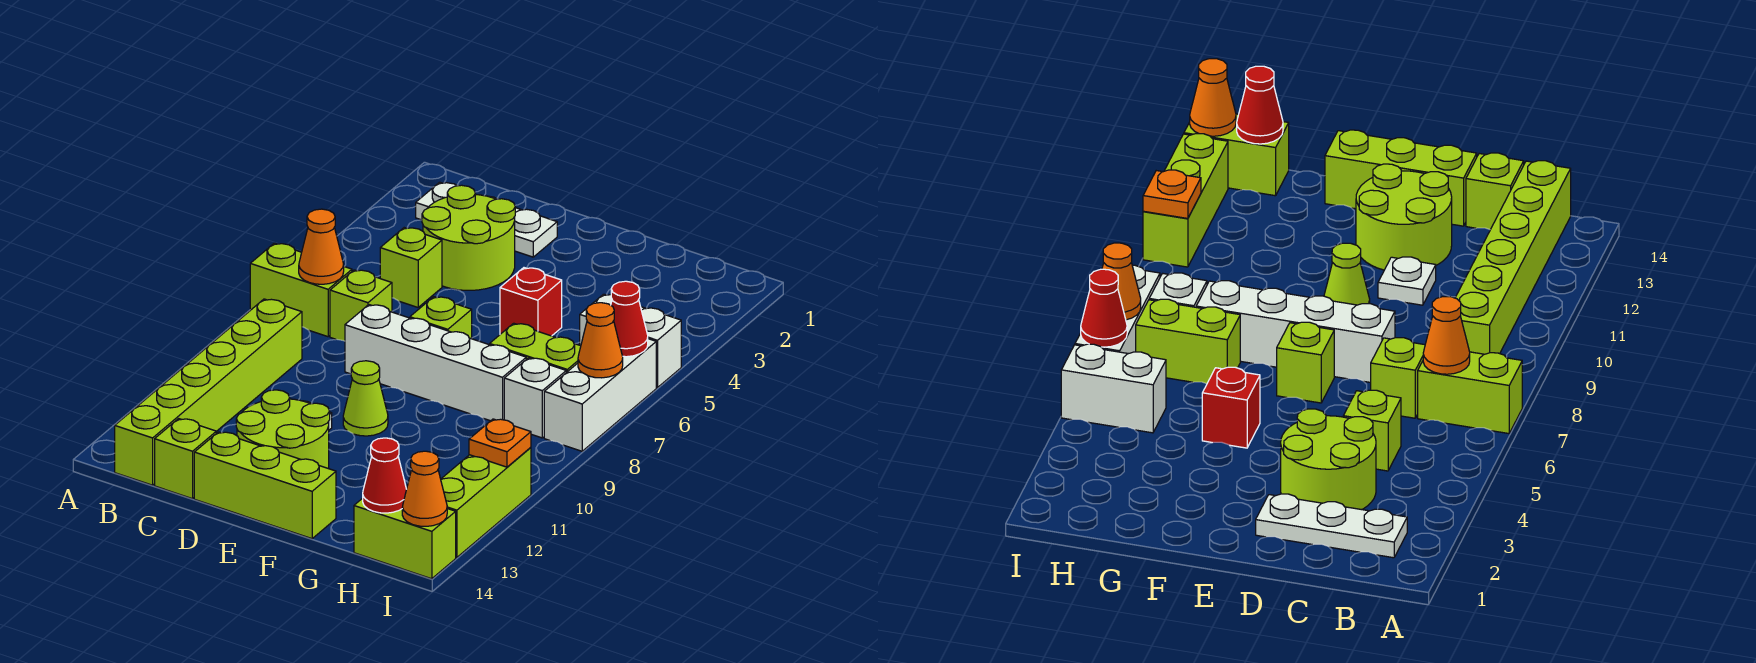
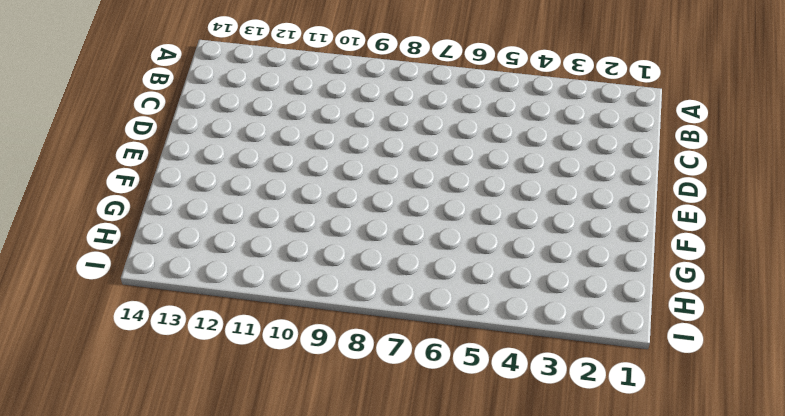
none -> lime brick A7:B7 level 1
none -> white plate B2:D2 level 1
none -> lime brick B9:B14 level 1

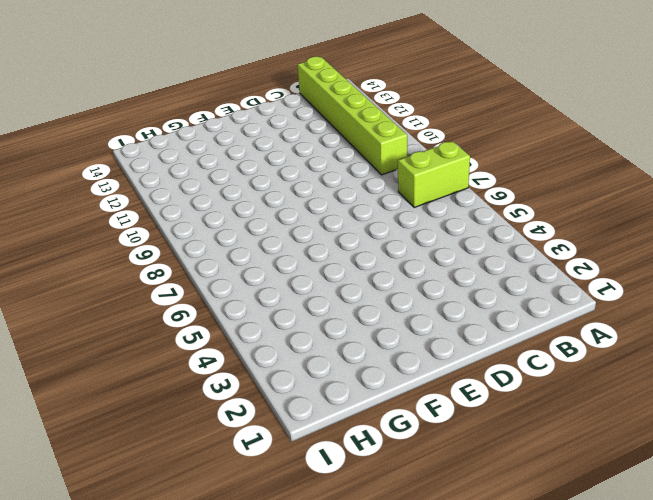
none -> white plate B2:D2 level 1
none -> lime round brick C3:D4 level 1
none -> lime brick C5 level 1

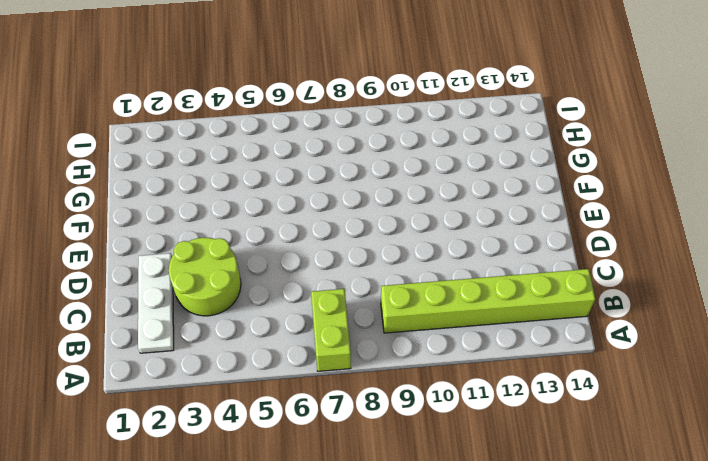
none -> lime brick C5 level 1
none -> lime brick C7 level 1
none -> lime brick C14 level 1

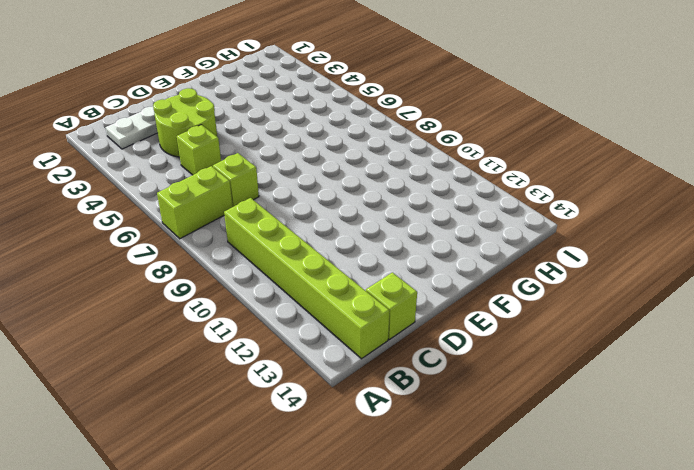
none -> white brick D8:G8 level 1
none -> white plate D11 level 1
none -> lime round brick D12:E13 level 1

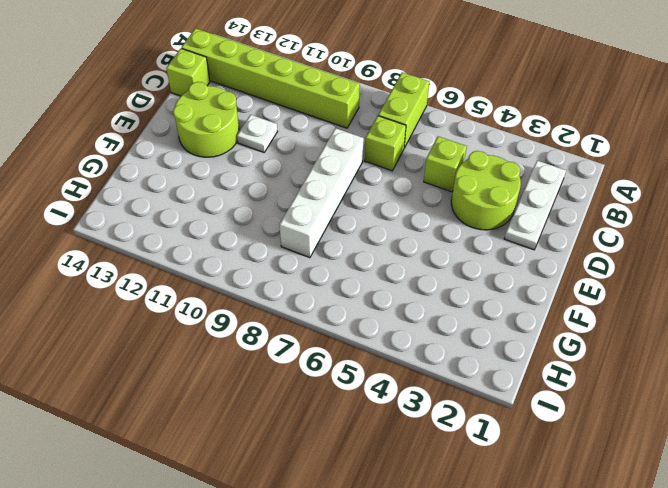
none -> lime brick D14:F14 level 1
none -> lime brick E7 level 1
none -> lime cone E10 level 1

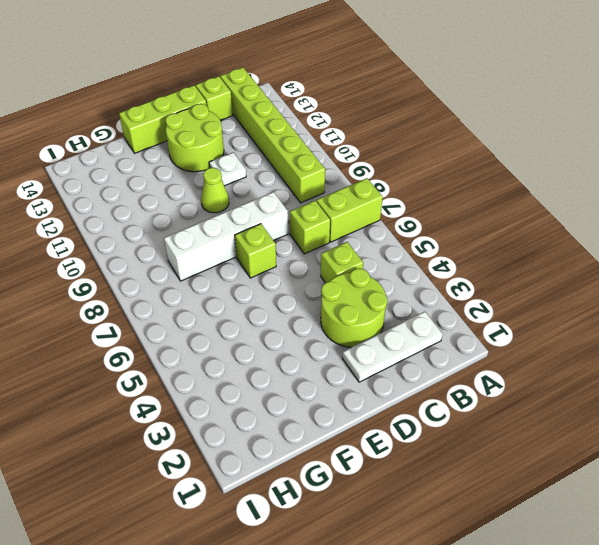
none -> red brick F5 level 1
none -> lime brick G7:H7 level 1
none -> white brick H5:I5 level 1

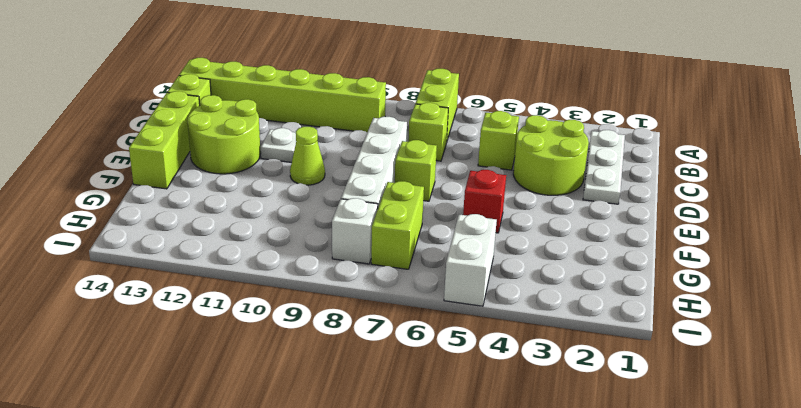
none -> lime brick H14:I14 level 1
none -> white brick I6:I8 level 1
none -> lime brick I11:I13 level 1

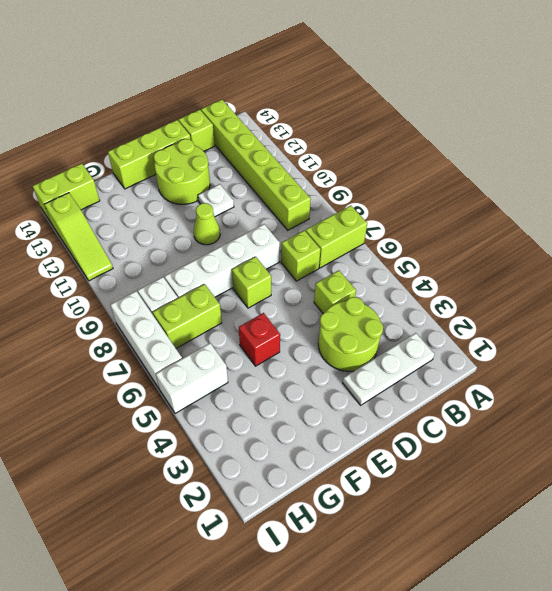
lime slope I11:I13 level 1 top 13 -> lime brick I11:I13 level 1
none -> orange cone B7 level 2
none -> red cone H14 level 2
none -> red cone I6 level 2

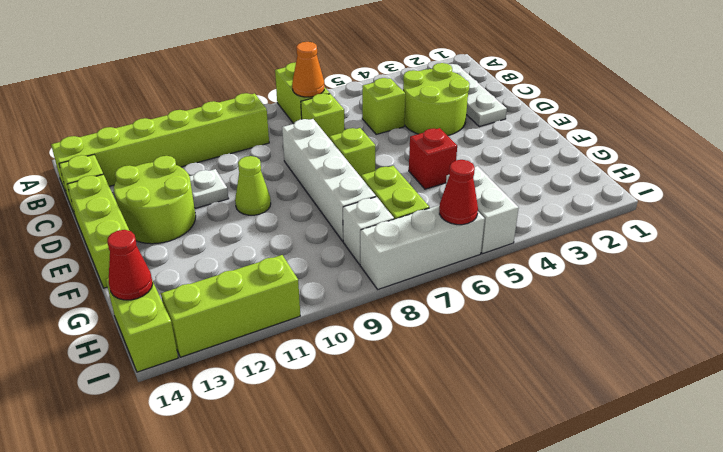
none -> orange cone I7 level 2
none -> orange plate I11 level 2
none -> orange cone I14 level 2

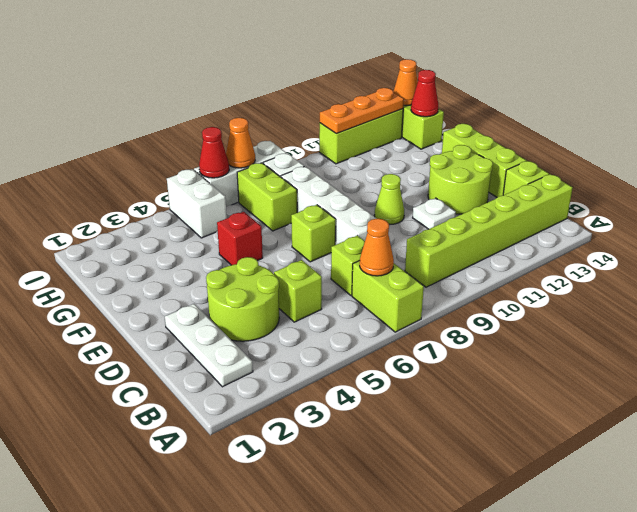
orange plate I11:I13 level 2 -> orange plate I11 level 2

